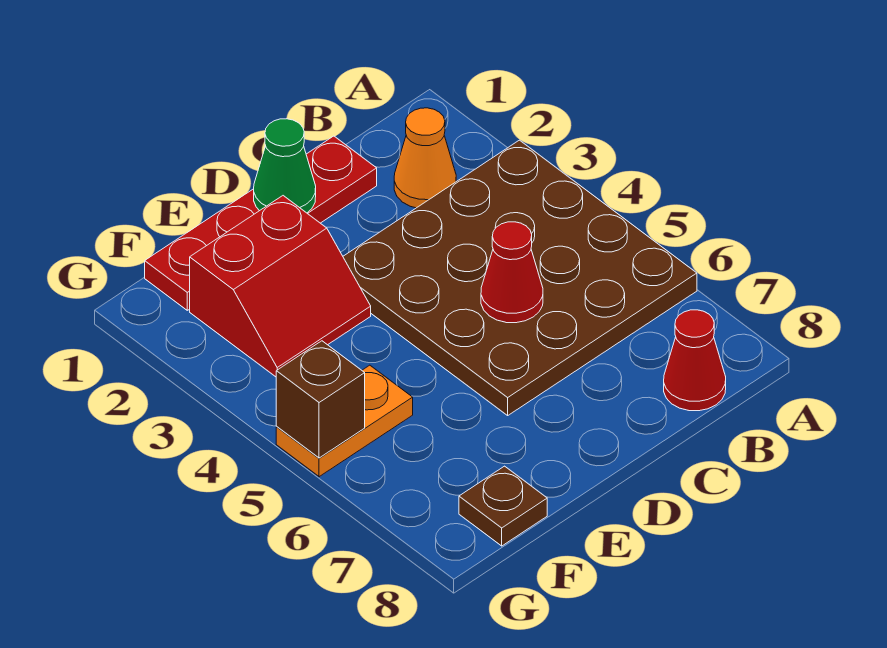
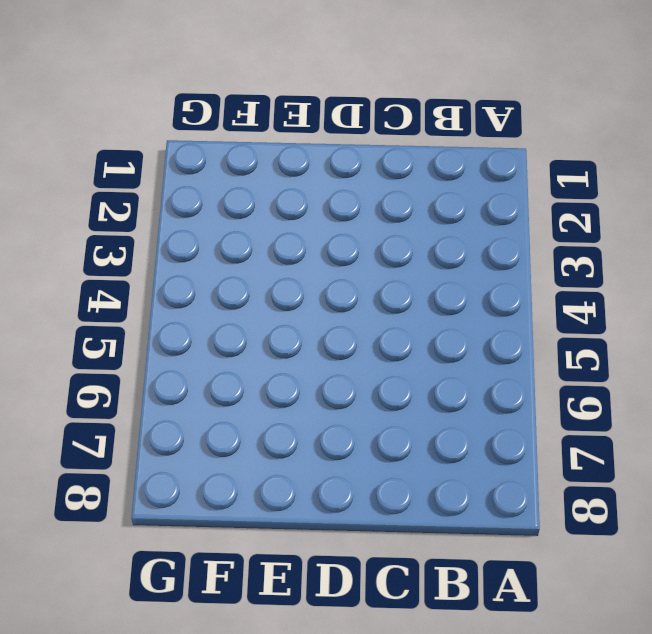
none -> brown plate A3:D6 level 1
none -> orange cone B2 level 1

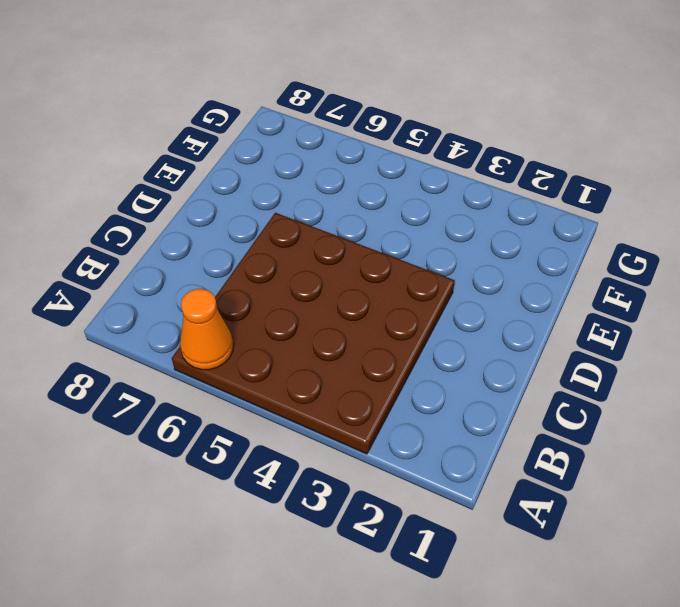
orange cone A6 level 2 -> orange cone B2 level 1
none -> red cone B8 level 1
none -> red plate C1:F1 level 1

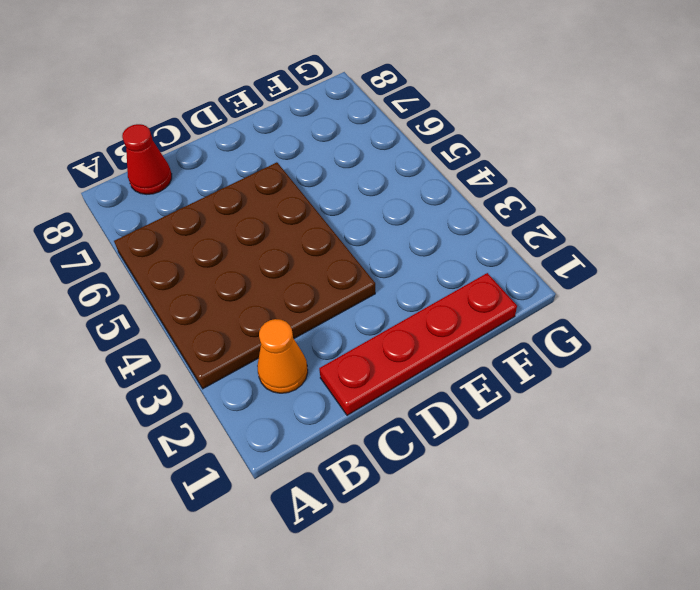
none -> red slope E2:F3 level 1 top 2
none -> orange plate F5:G5 level 1

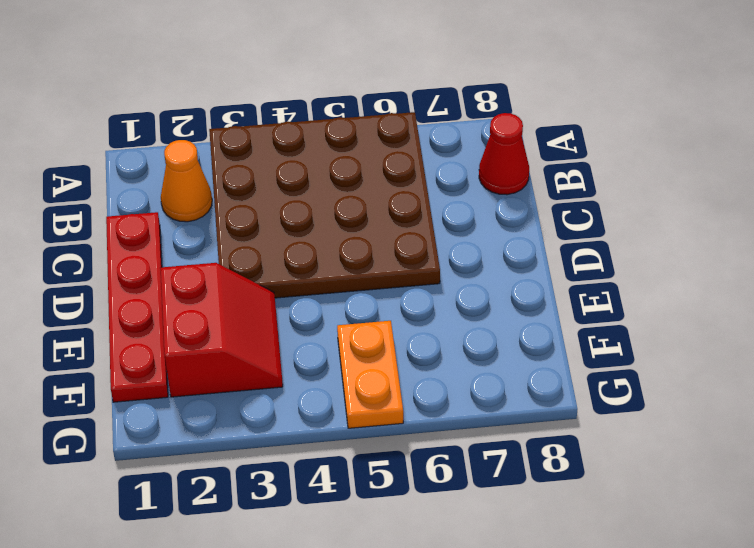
none -> brown plate F8 level 1
none -> red cone C5 level 2

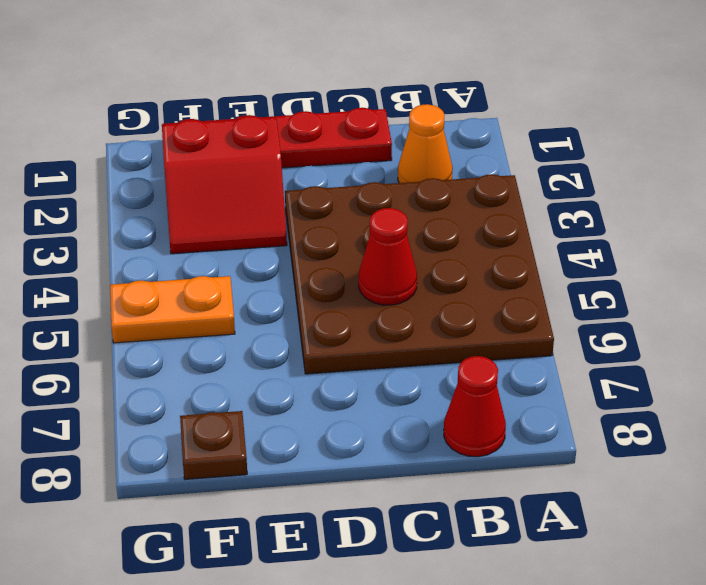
none -> green cone D1 level 2
none -> brown brick G5 level 2

